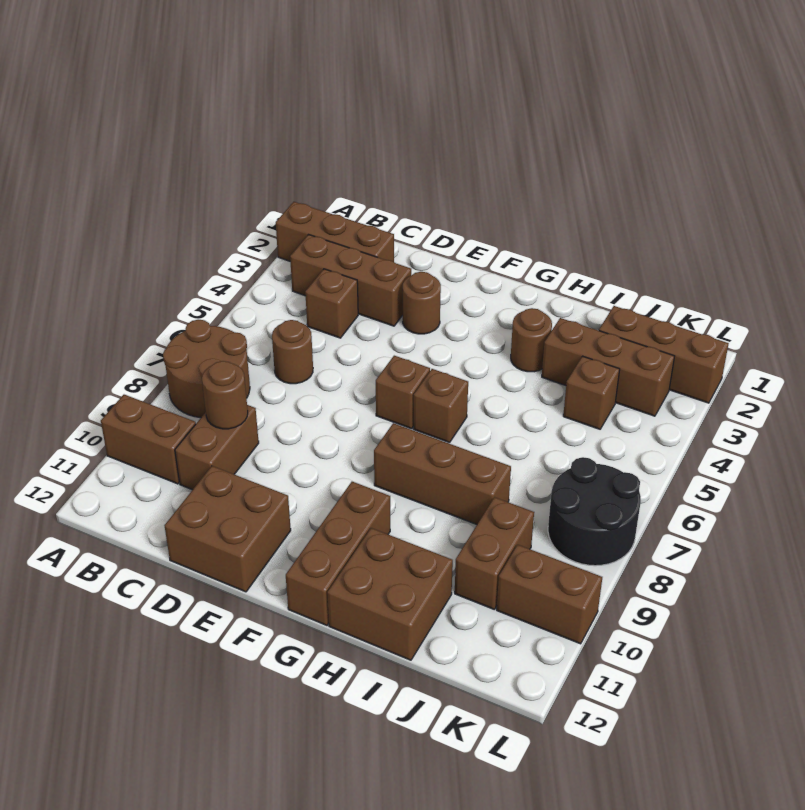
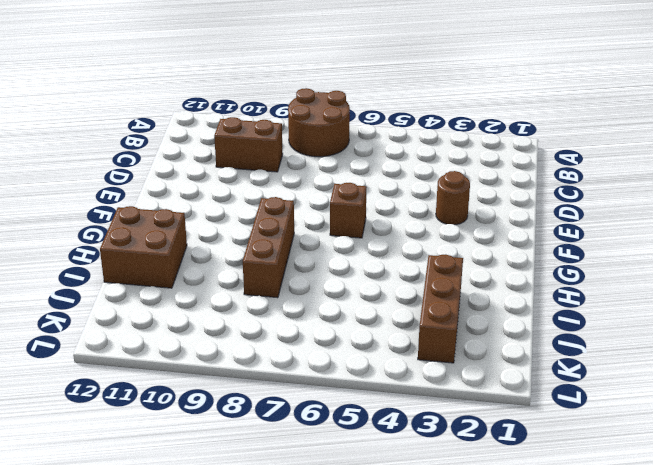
none -> brown brick A2:C2 level 1
none -> brown brick A10:B10 level 1
none -> brown brick B3:D3 level 1

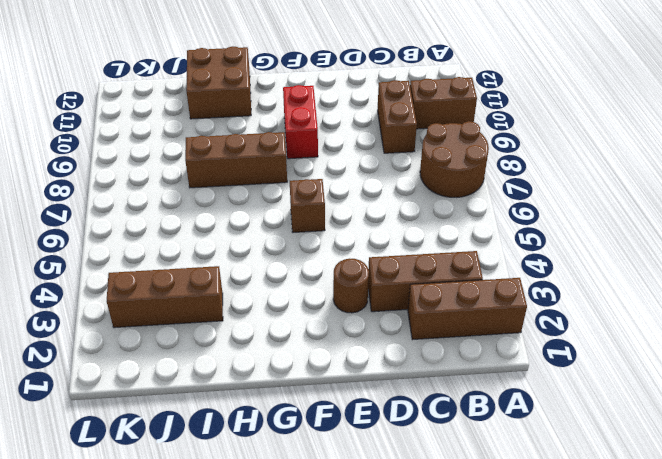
red brick F9:F10 level 1 -> none
none -> brown brick C4 level 1
none -> brown round brick C6 level 1
none -> brown brick D11:E12 level 1

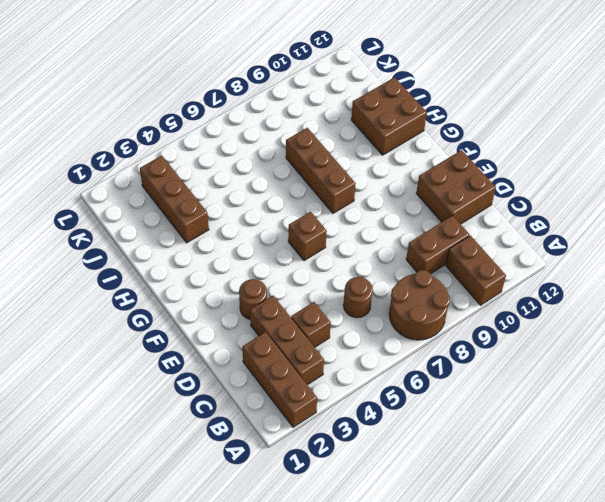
none -> brown brick G6 level 1
none -> brown brick G10:G12 level 1
none -> brown round brick H3 level 1

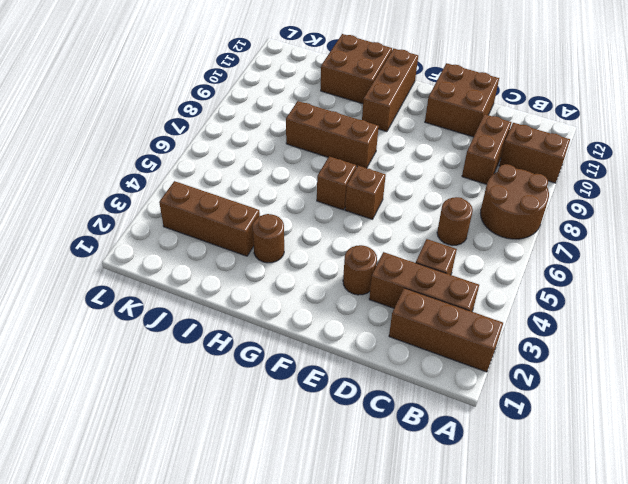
none -> brown brick J2:L2 level 1
none -> brown brick J4 level 1
none -> brown brick J9:J10 level 1

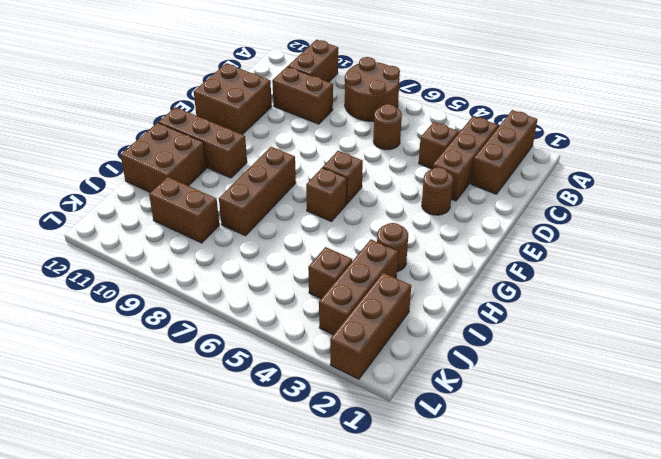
none -> black round brick K7:L8 level 1
none -> brown brick K10:L10 level 1
none -> brown round brick C9 level 2

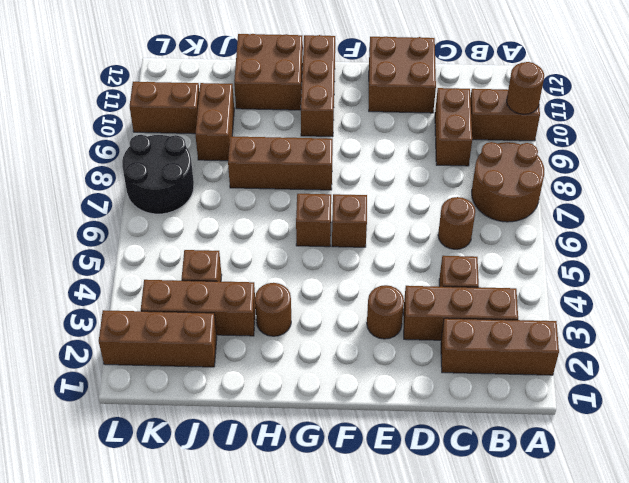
brown round brick A10 level 2 -> brown round brick C9 level 2

